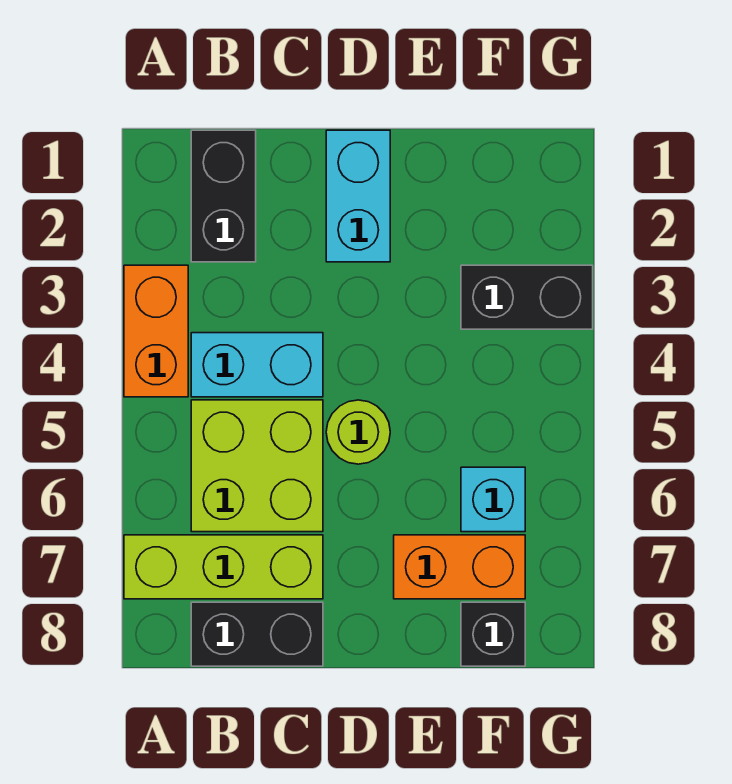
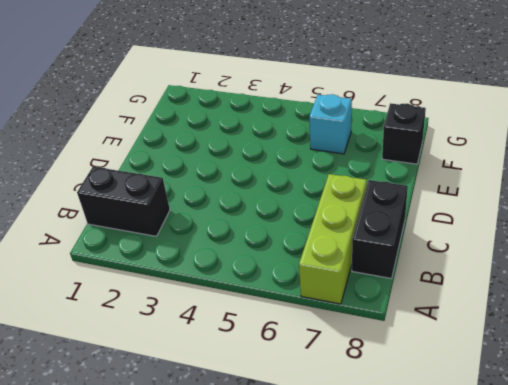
none -> orange brick A3:A4 level 1
none -> cyan brick B4:C4 level 1
none -> lime brick B5:C6 level 1

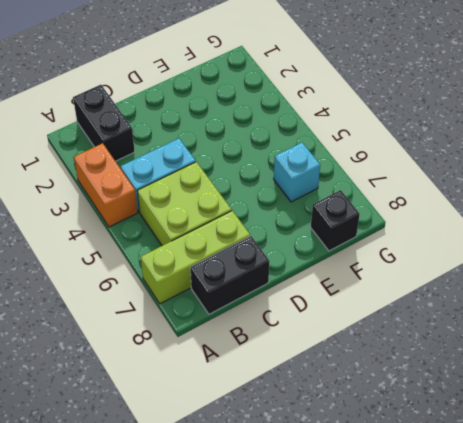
none -> cyan brick D1:D2 level 1
none -> lime round brick D5 level 1
none -> orange brick E7:F7 level 1

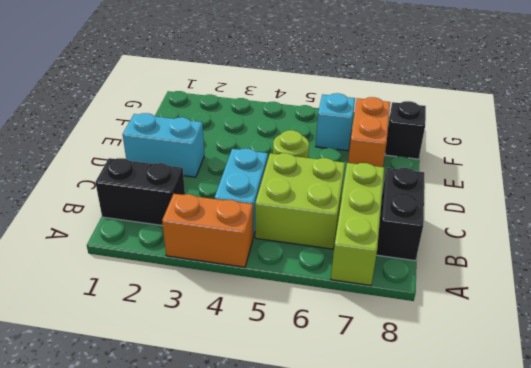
none -> black brick F3:G3 level 1

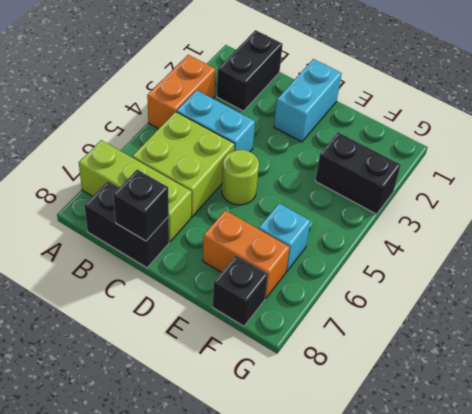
black brick C8 level 2 -> none

